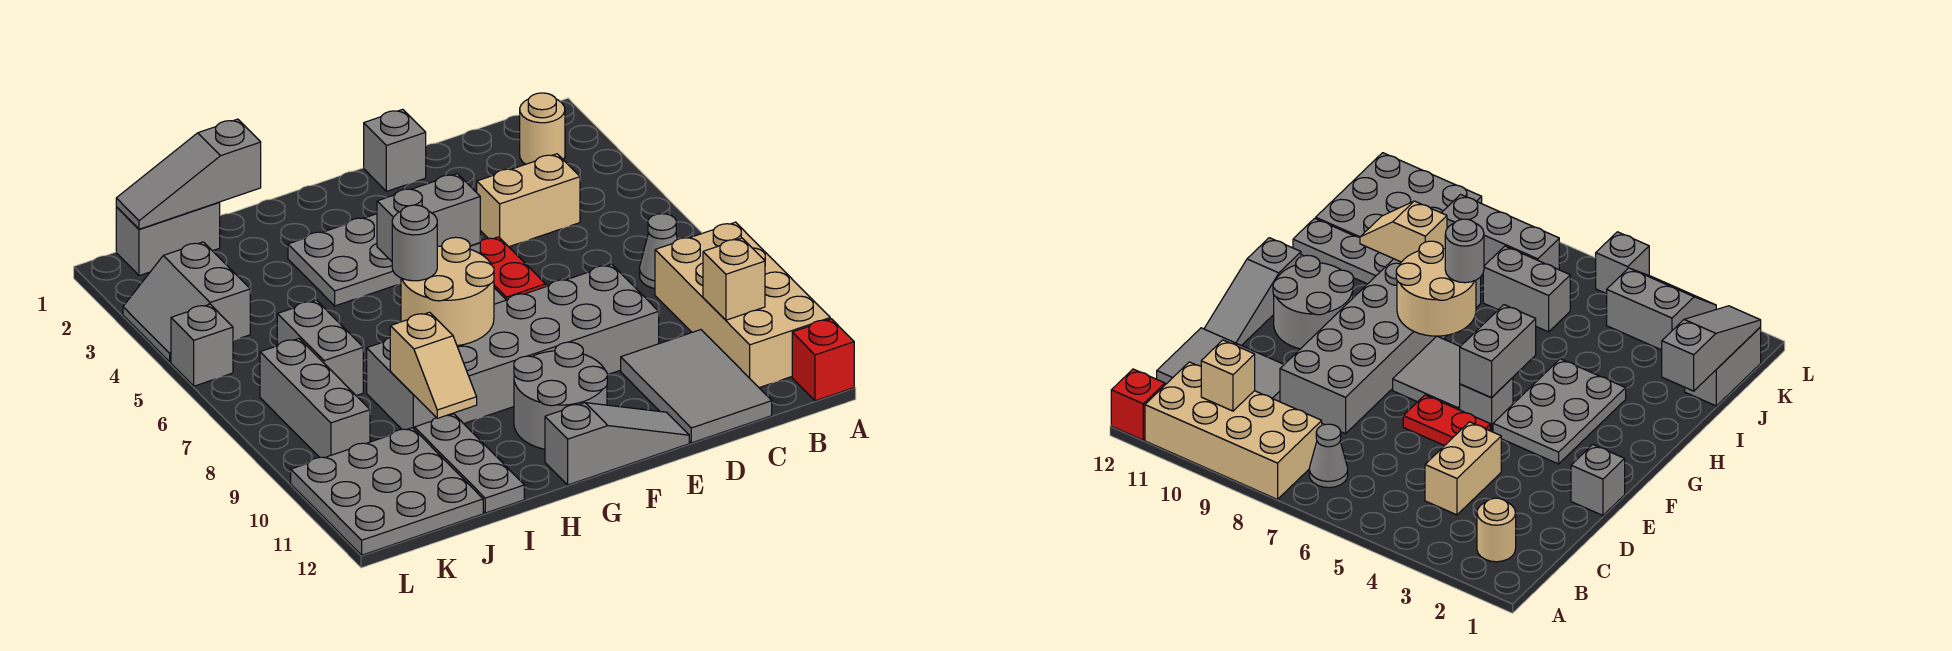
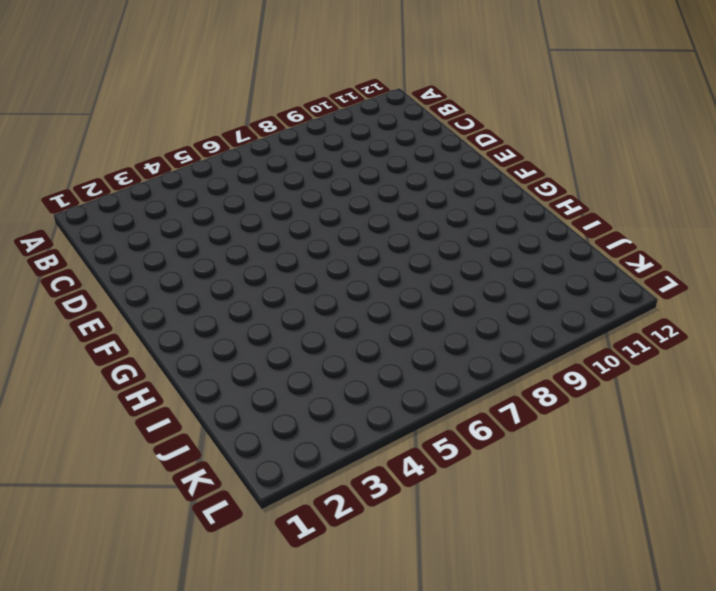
none -> tan brick A8:B11 level 1
none -> red brick A12 level 1
none -> tan round brick B2 level 1

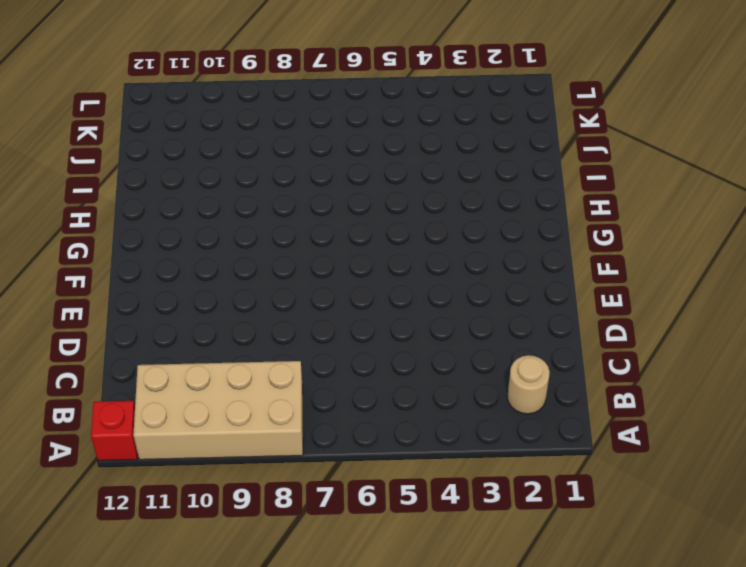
none -> grey cone B7 level 1
none -> tan brick C4:D4 level 1
none -> grey tile C10:D12 level 1

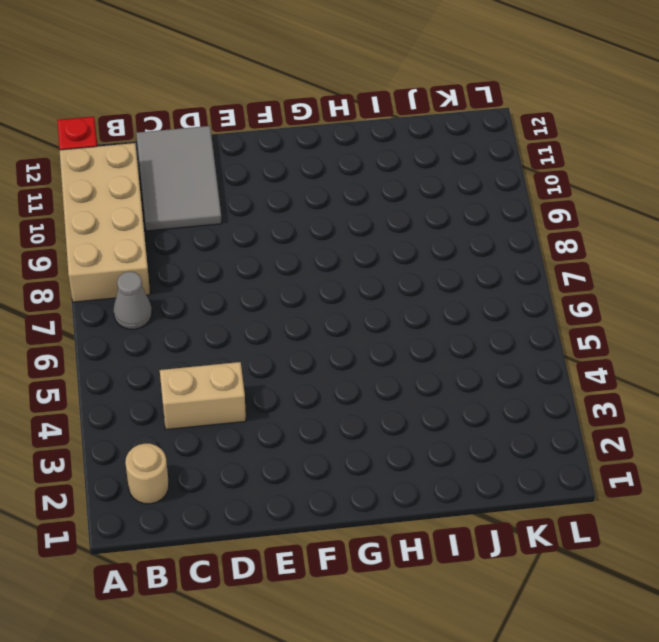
none -> grey brick D8:I9 level 1
none -> grey brick E1 level 1
none -> red plate E5:E6 level 1

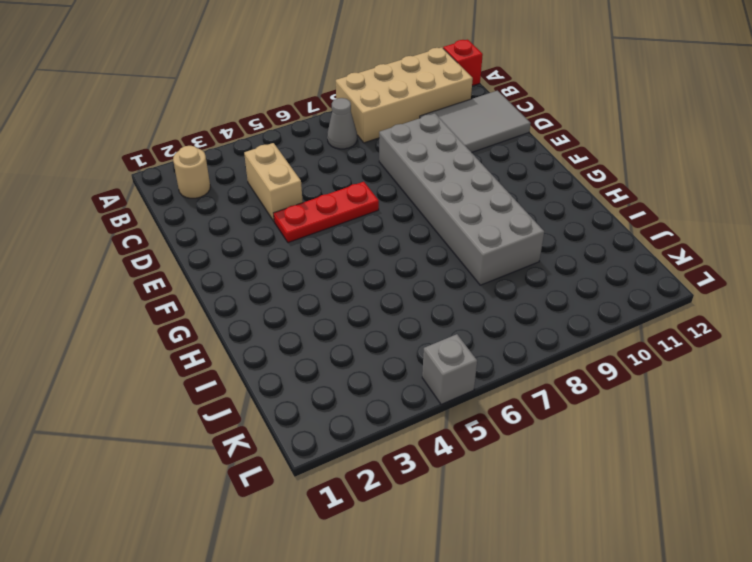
red plate E4:E6 level 1 -> red plate E5:E6 level 1
none -> grey brick E1 level 1
none -> grey slope E12:G12 level 1 top G
none -> grey plate F3:H4 level 1

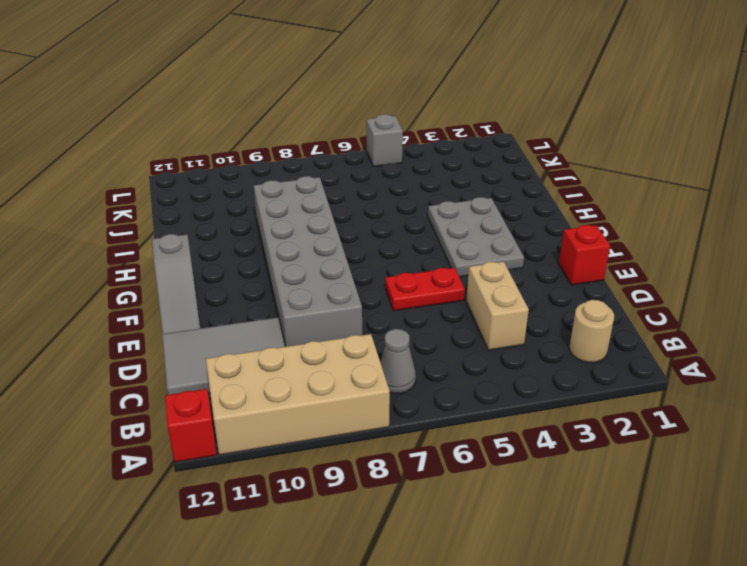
red brick E1 level 1 -> grey brick E1 level 1
none -> grey brick F5 level 1
none -> grey tile F6:G7 level 1
none -> grey round brick F10:G11 level 1

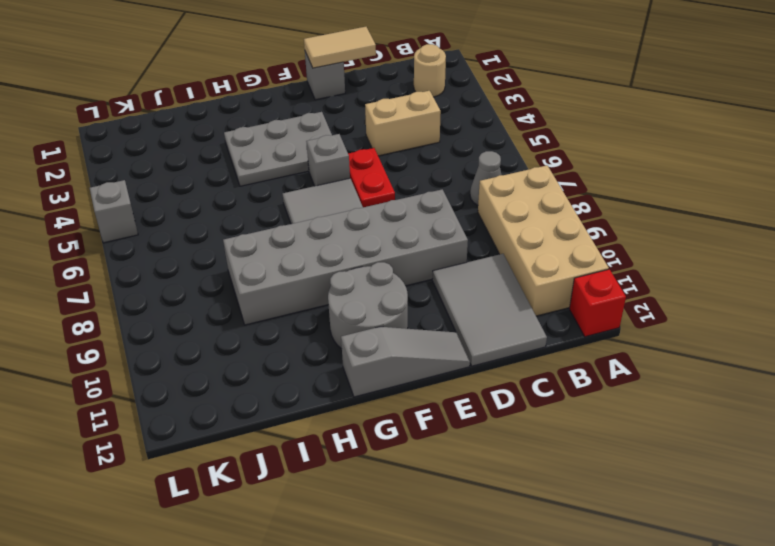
tan tile D1:E1 level 2 -> none
none -> grey plate I10:I12 level 1
none -> grey brick J1:K1 level 1
none -> grey brick J6:J7 level 1

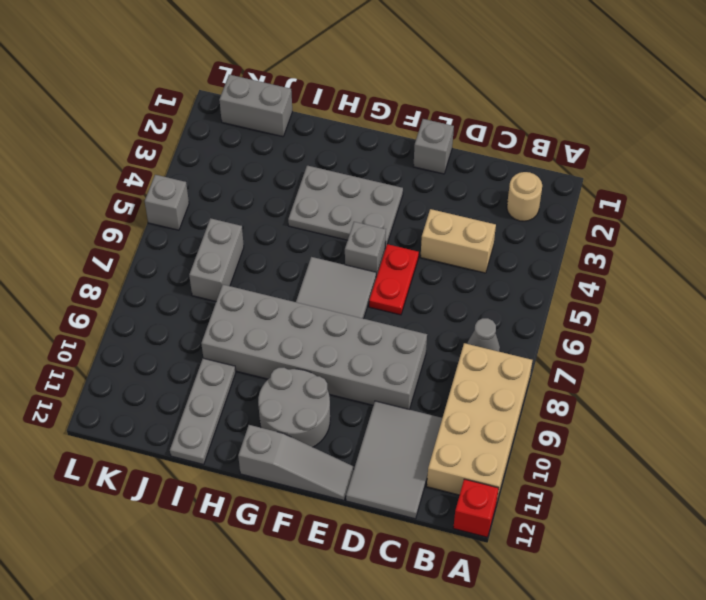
none -> grey plate J10:L12 level 1
none -> grey slope K3:L4 level 1 top K
none -> grey brick K7:K9 level 1

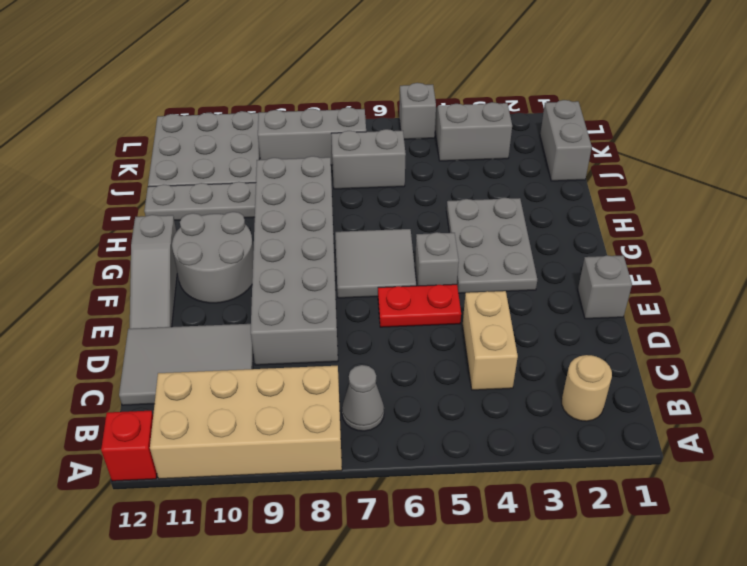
none -> tan brick B10 level 2
none -> grey brick F5:G5 level 2
none -> tan round brick G7:H8 level 2

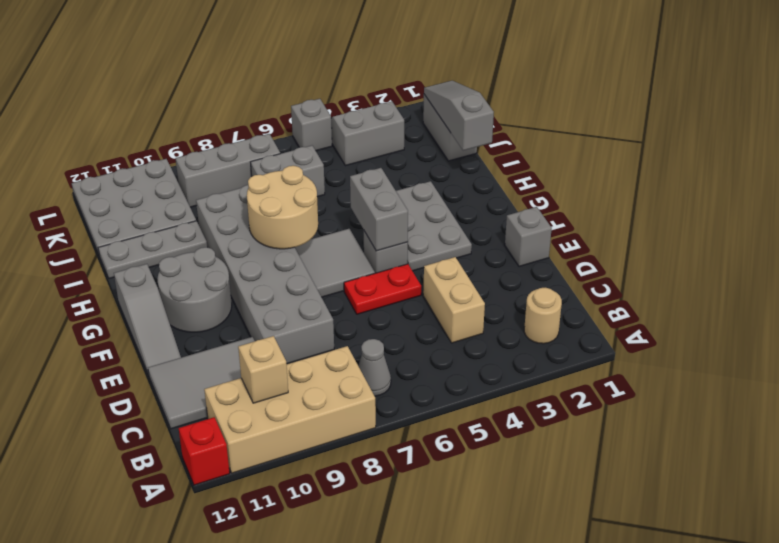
none -> tan slope I9:I10 level 2 top 9
none -> grey round brick H7 level 3

